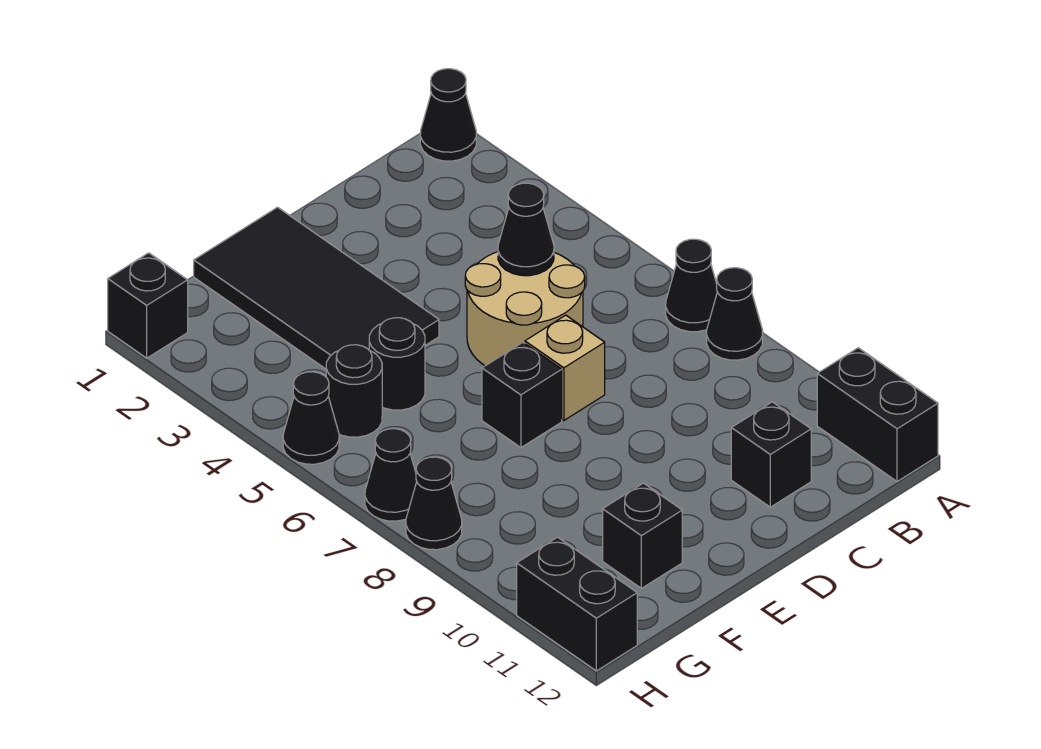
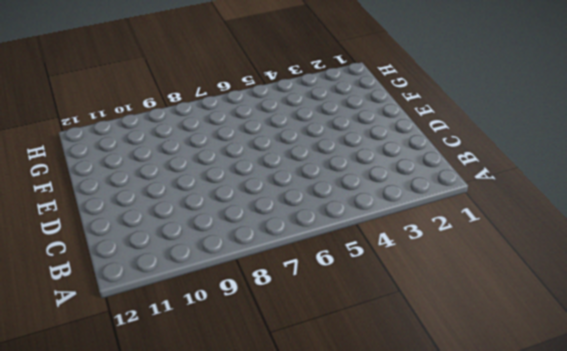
none -> black cone A1 level 1
none -> black cone A7 level 1
none -> black cone A8 level 1

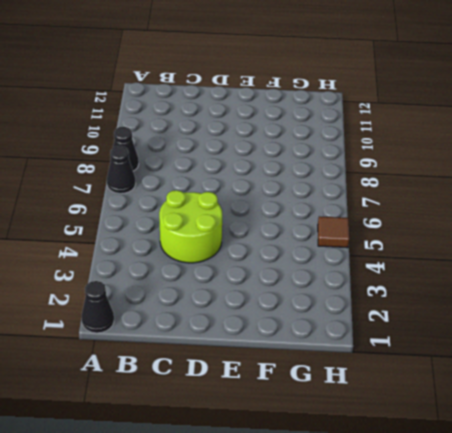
lime round brick C4:D5 level 1 -> tan round brick C5:D6 level 1
brown tile H5 level 1 -> black cone H5 level 1
none -> black brick A11:A12 level 1
none -> black brick C11 level 1
none -> tan brick D7 level 1

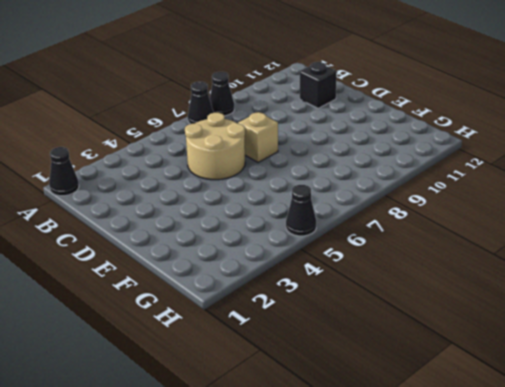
none -> black brick A11:A12 level 1
none -> black tile E1:F4 level 1
none -> black brick E7 level 1

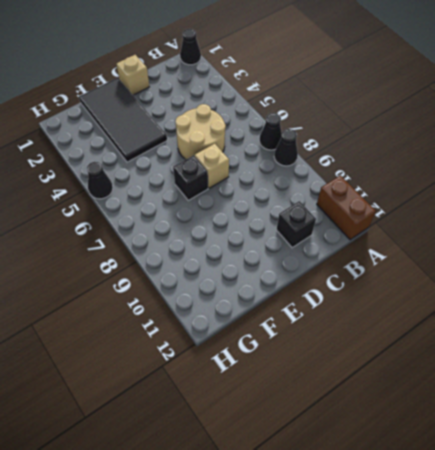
brown brick A11:A12 level 1 -> black brick A11:A12 level 1
tan brick D1 level 1 -> none
none -> black round brick F5 level 1
none -> black brick F11 level 1
none -> black round brick G5 level 1

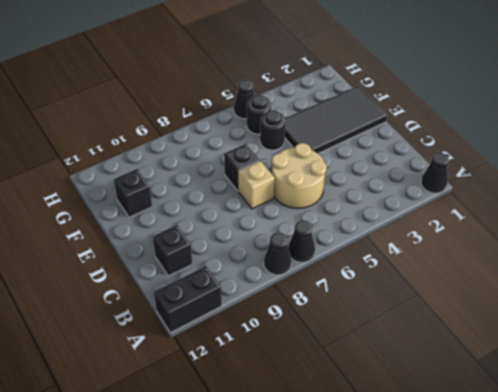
none -> black brick H1 level 1
none -> black cone H7 level 1
none -> black cone H8 level 1

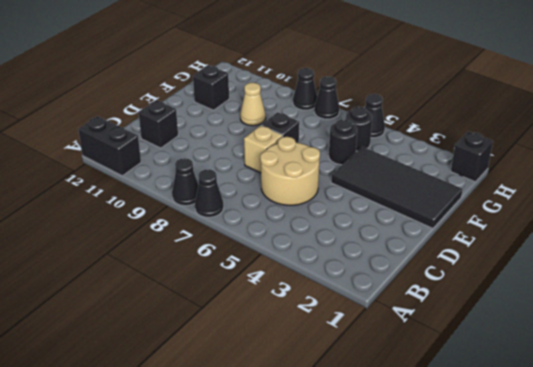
tan cone F9 level 1 -> none
none -> black cone A1 level 1
none -> black brick H11:H12 level 1
none -> black cone C5 level 2

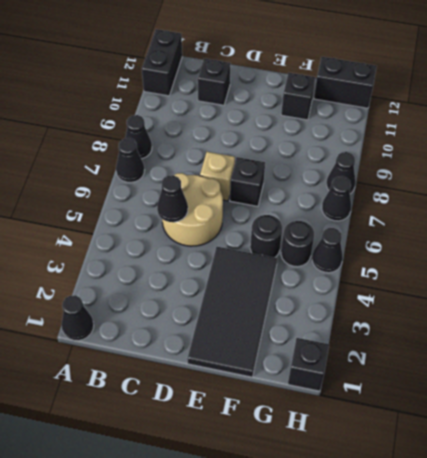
black brick G12:H12 level 1 -> black brick H11:H12 level 1

